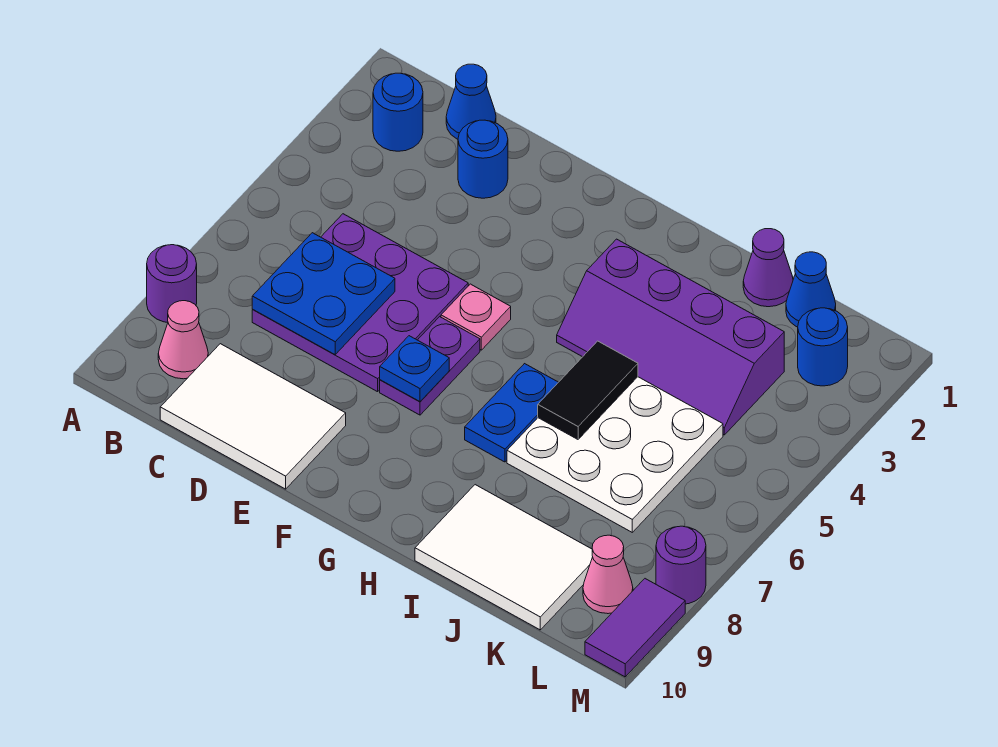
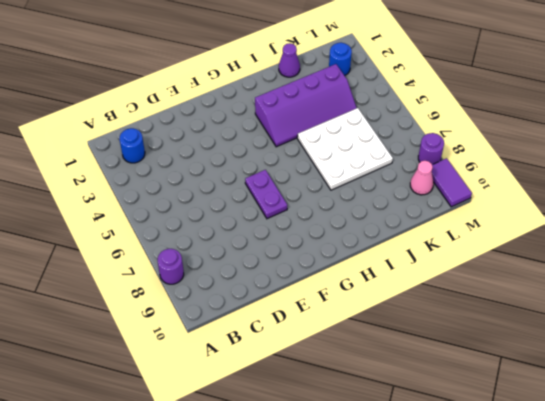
none -> pink cone B9 level 1
none -> blue cone C1 level 1
none -> purple plate C5:E7 level 1

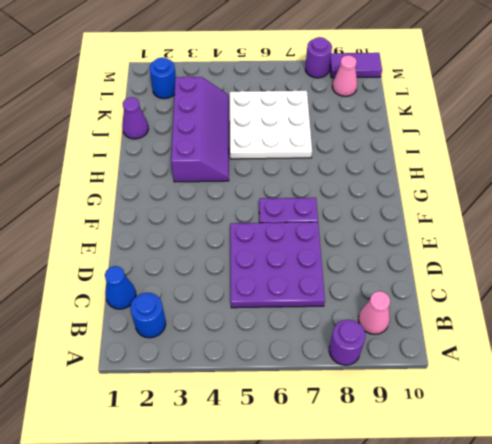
none -> white tile C9:E10 level 1
none -> blue round brick D2 level 1
none -> pink plate F5 level 1

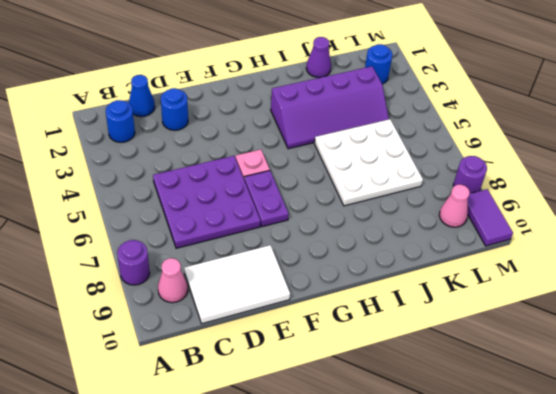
none -> blue plate H6:H7 level 1
none -> white tile I9:K10 level 1
none -> blue cone K1 level 1

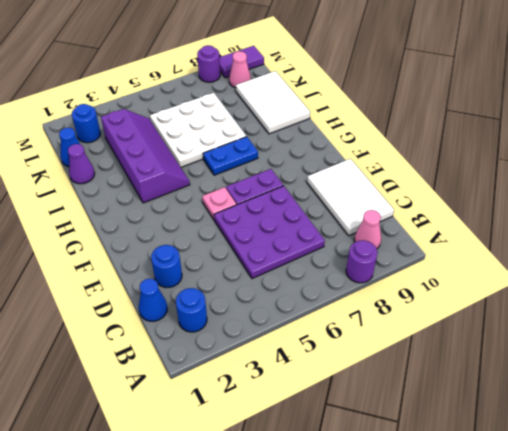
none -> blue plate C6:D7 level 2
none -> blue plate F7 level 2
none -> black tile I5:I6 level 2

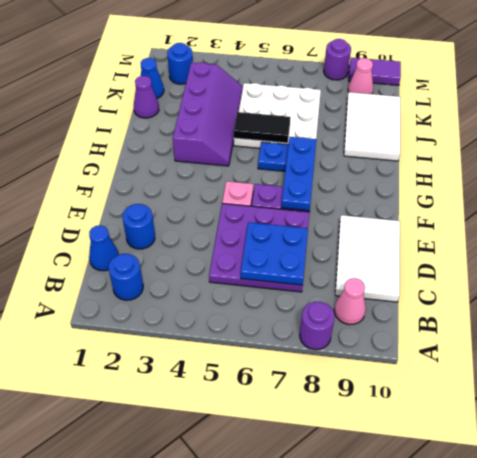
blue plate F7:H7 level 2 -> blue plate F7 level 2

